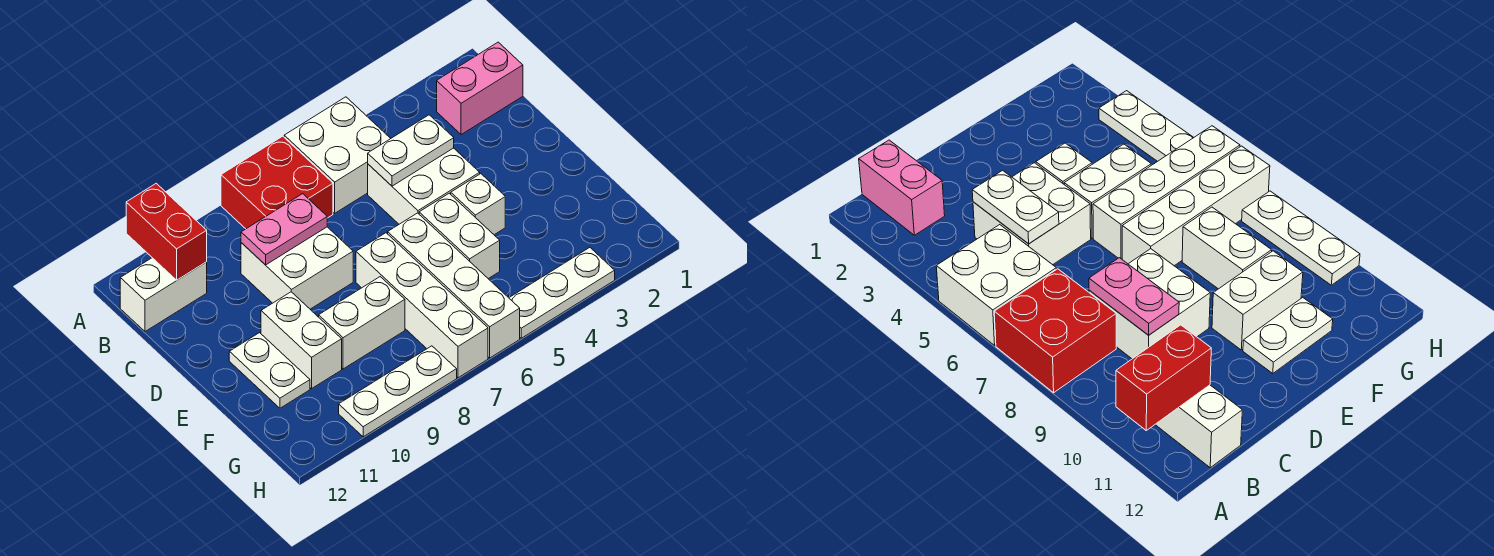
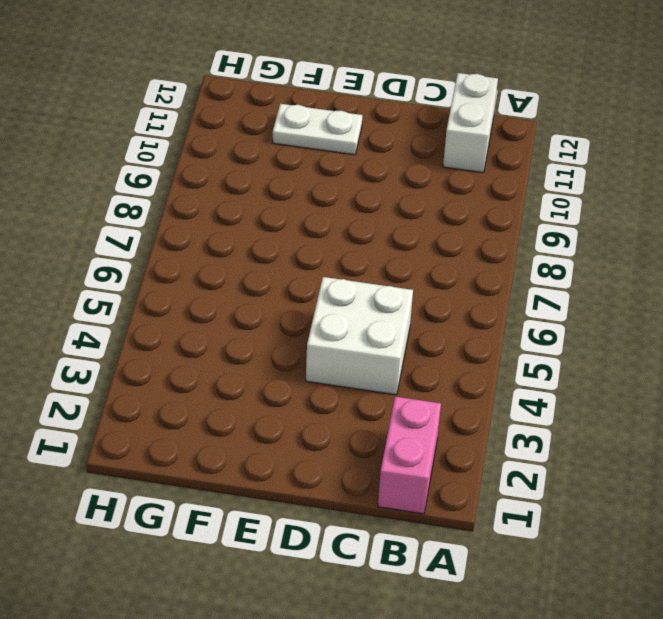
none -> white brick A5:B6 level 1
none -> red brick A7:B8 level 1
none -> white brick C8:D9 level 1

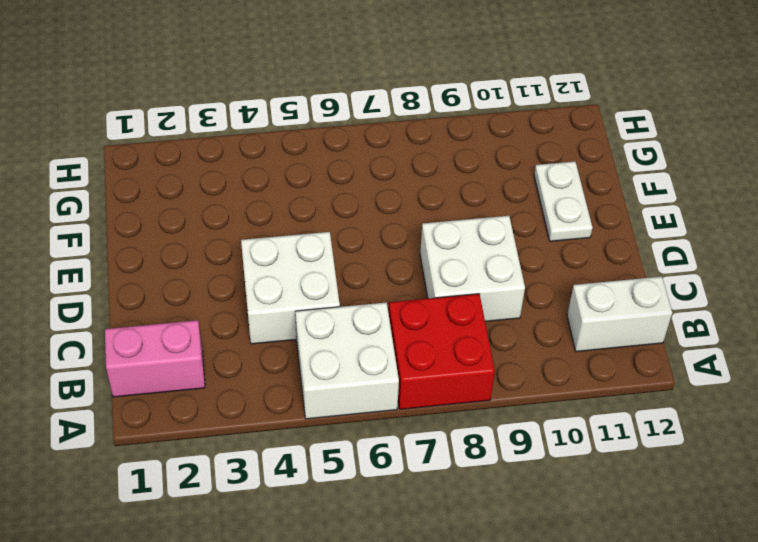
none -> white brick E4 level 1
none -> white brick E5:F5 level 1
none -> white brick E6:H6 level 1

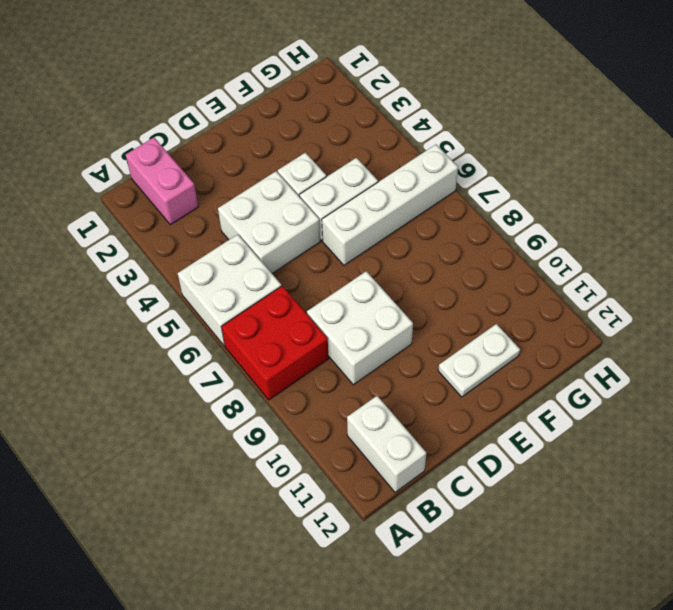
none -> white brick E7:H7 level 1
none -> white brick E10:F10 level 1
none -> white brick F8:F9 level 1

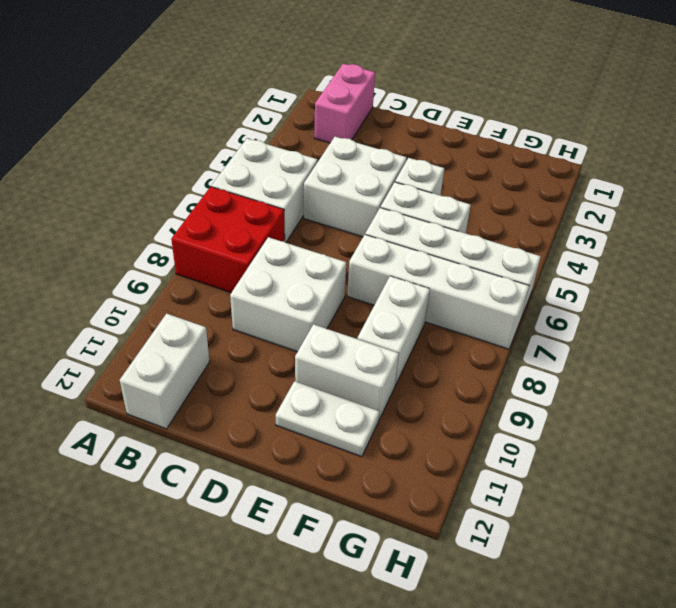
none -> white plate H3:H5 level 1
none -> white plate H8:H10 level 1
none -> red brick A11:B11 level 2

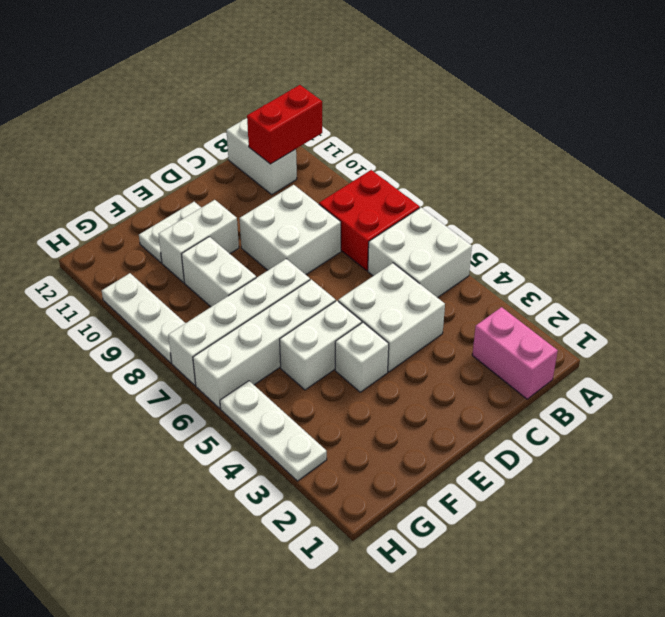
none -> white plate C4:C5 level 2
none -> pink plate C8:C9 level 2

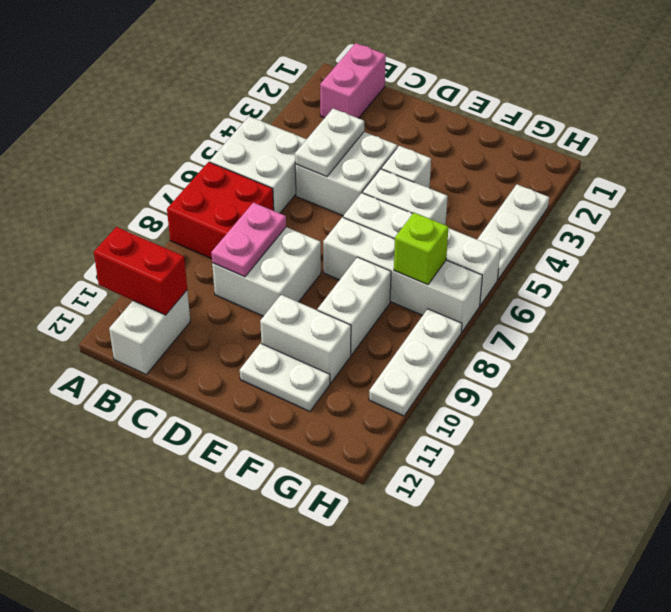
lime brick G7 level 2 -> none

